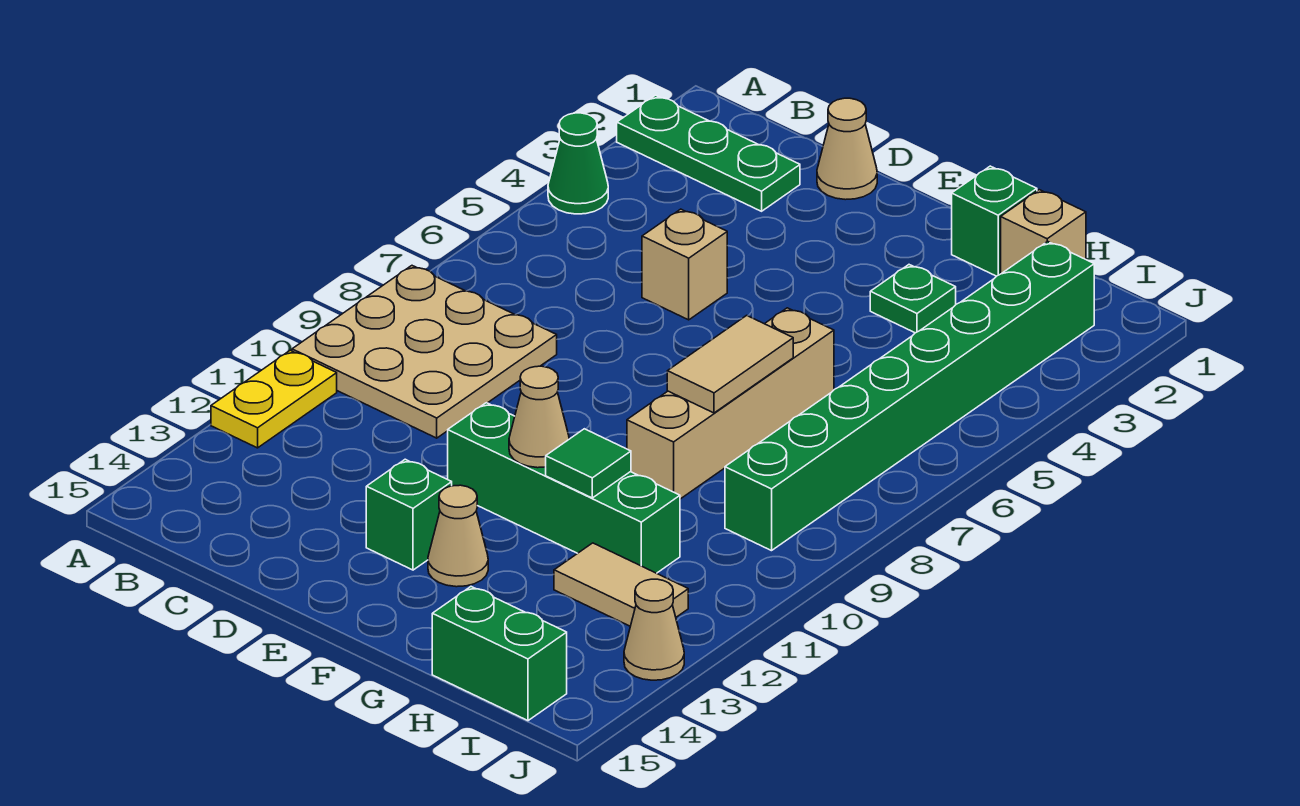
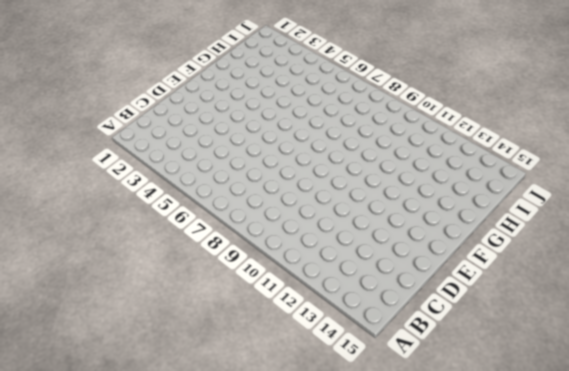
none -> green plate A2:C2 level 1
none -> green cone A4 level 1
none -> tan plate A8:C10 level 1

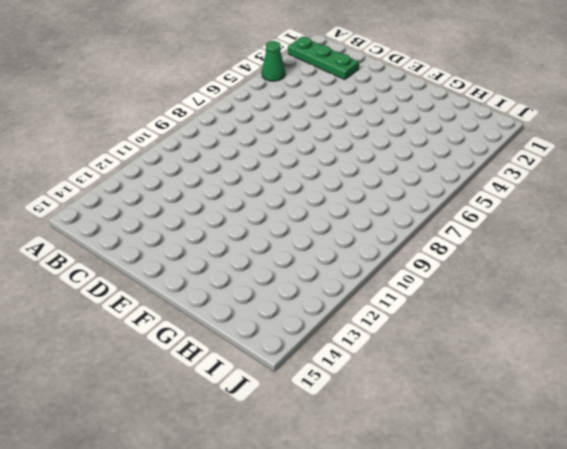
none -> tan plate A8:C10 level 1
none -> yellow plate A11:A12 level 1
none -> tan cone D1 level 1

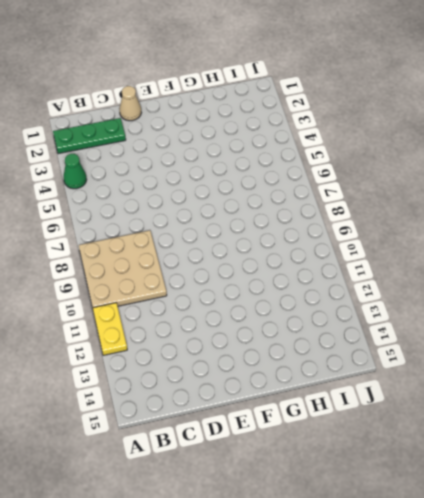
none -> tan brick D5 level 1
none -> green brick E11:H11 level 1
none -> green brick E13 level 1

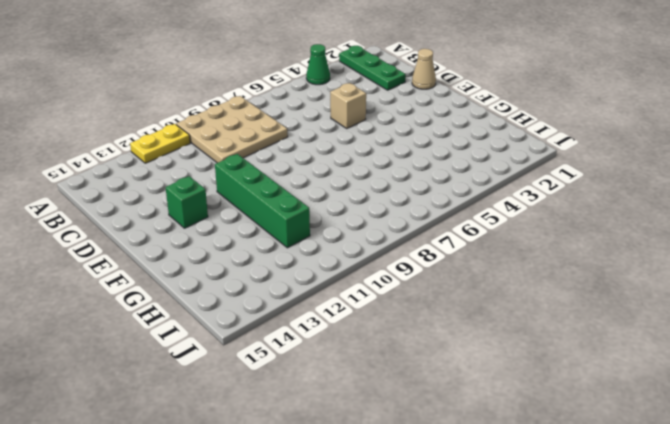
none -> tan cone F13 level 1
none -> green brick G1 level 1
none -> green plate G3 level 1

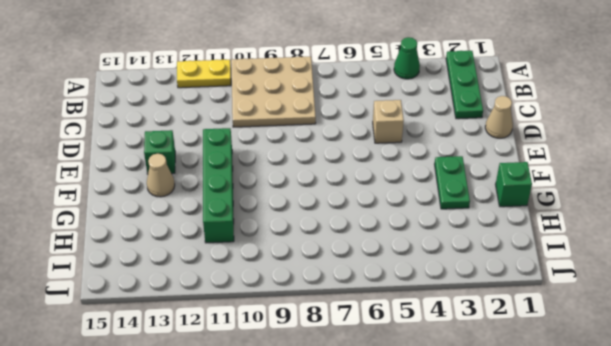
green plate F3:G3 level 1 -> green plate G3 level 1
none -> tan brick G6:G9 level 1
none -> tan brick H1 level 1
none -> tan tile H12:I12 level 1

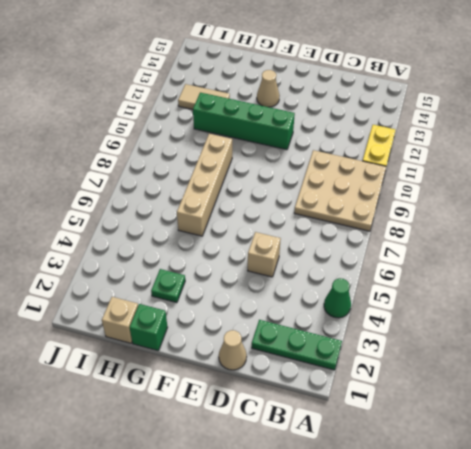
none -> green brick E13 level 1
none -> green brick H15:I15 level 1
none -> green brick I2:I9 level 1

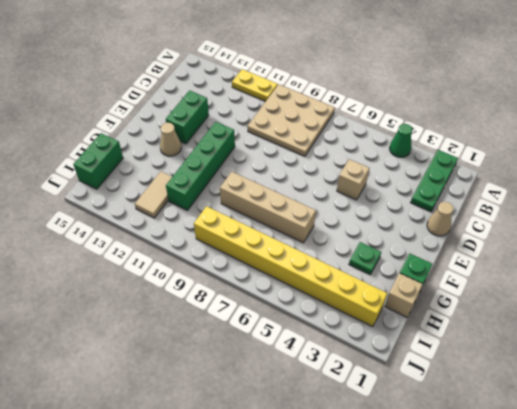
green brick D13:E13 level 1 -> green brick E13 level 1
yellow brick I2:I9 level 1 -> green brick I2:I9 level 1
none -> tan cone J13 level 1
none -> tan cone F11 level 2
none -> tan tile G7:G8 level 2

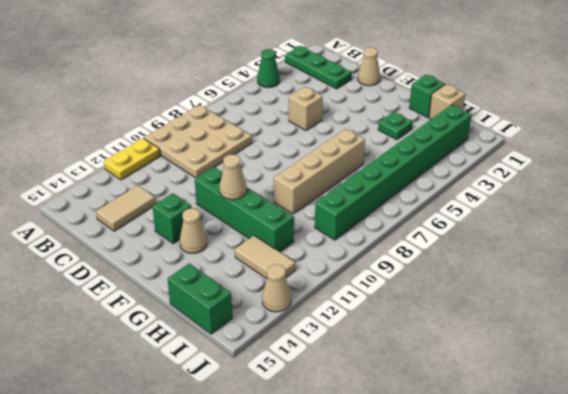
tan tile C13:C14 level 1 -> tan tile G7:G8 level 2
none -> green tile G11 level 2

